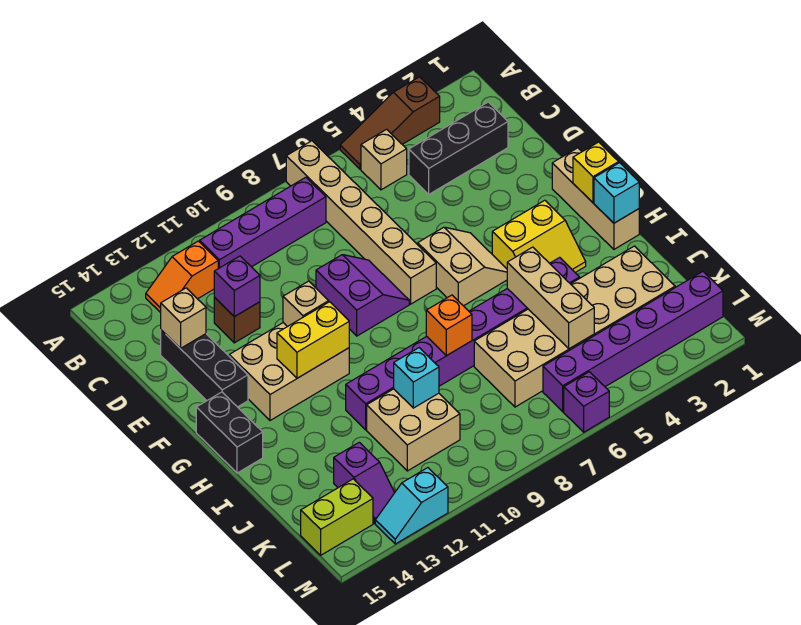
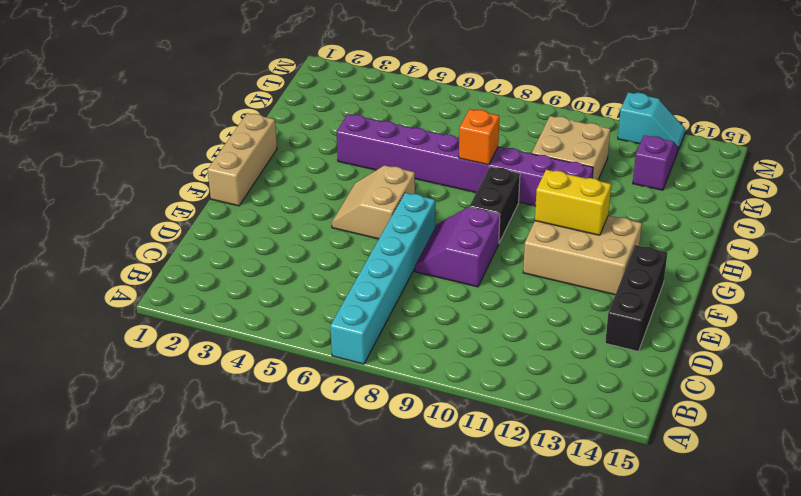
cyan brick A7:F7 level 1 -> tan brick A7:F7 level 1
black brick G9:H9 level 1 -> black brick G15:H15 level 1
none -> brown slope A3:A5 level 1 top 3
none -> tan brick B5 level 1
none -> purple brick B8:B11 level 1
none -> orange slope B12:B13 level 1 top 12

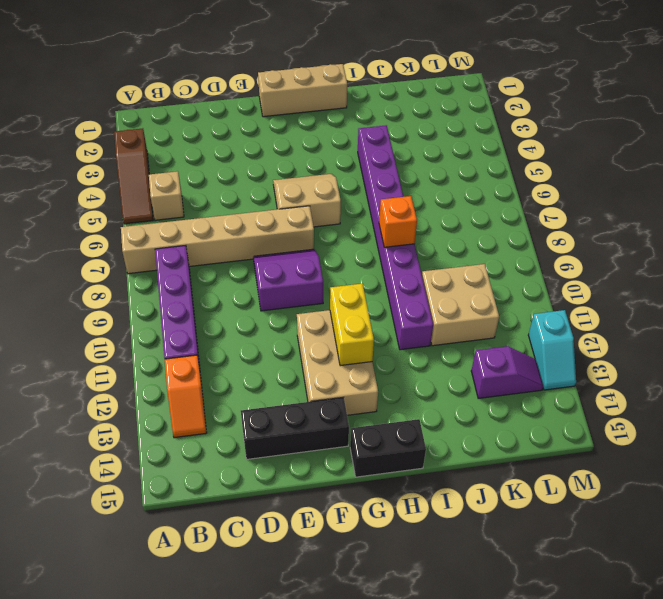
none -> black brick C2:C4 level 1
none -> brown brick D12 level 1
none -> yellow slope G3:H4 level 1 top G
none -> tan brick J2:K7 level 1

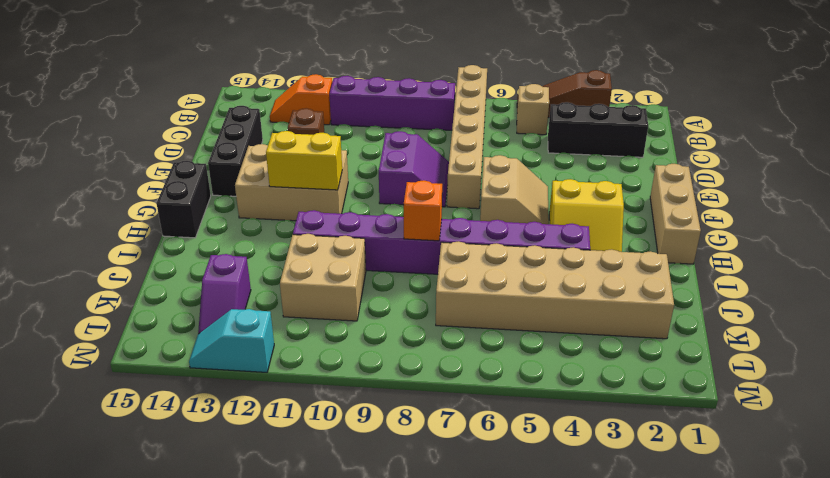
none -> purple brick L1:L6 level 1
none -> lime brick L14:L15 level 1
none -> purple brick M6 level 1
none -> purple brick D12 level 2

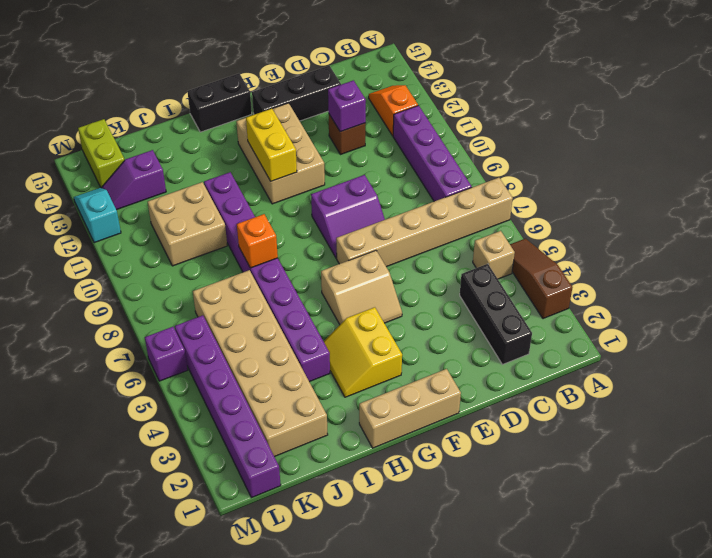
none -> tan brick D14 level 2
none -> tan brick F11 level 2
none -> yellow brick G1 level 2
none -> cyan brick H1 level 2

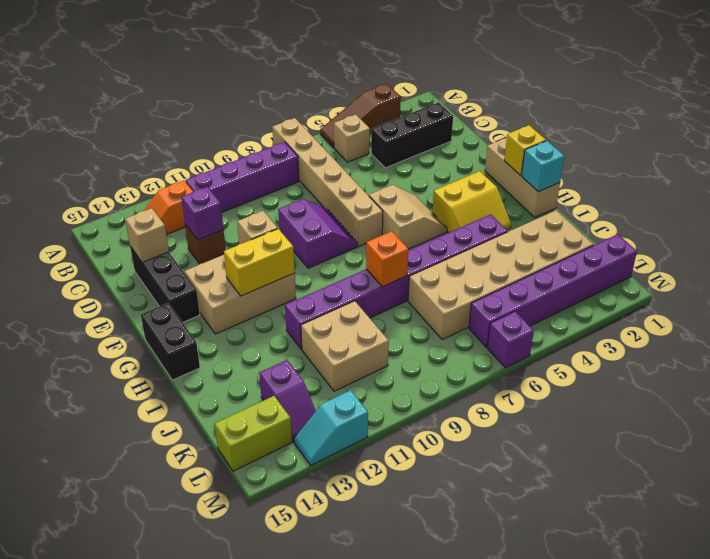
none -> tan brick I5:K5 level 2
none -> cyan brick J10 level 2

